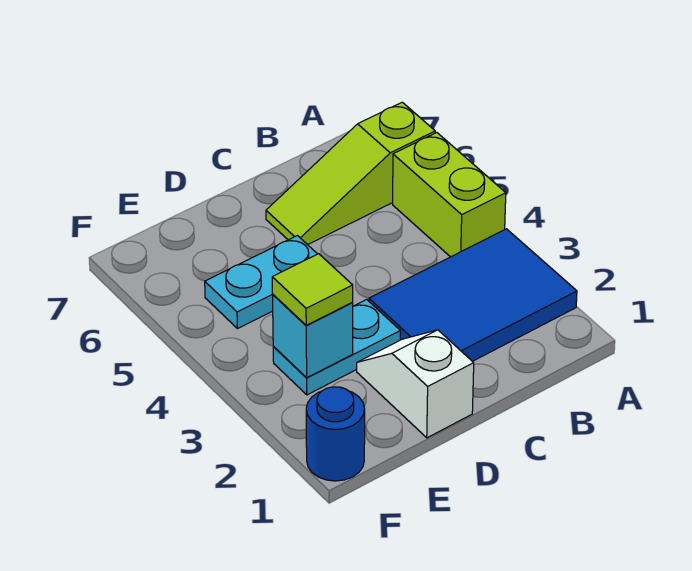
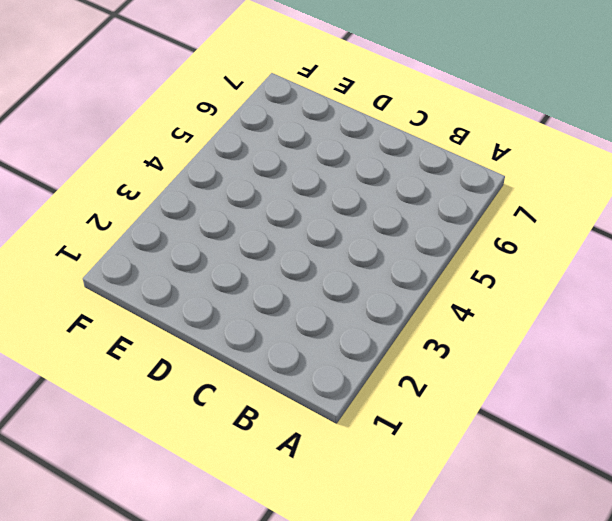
none -> blue tile A2:C3 level 1
none -> lime brick A4:A5 level 1

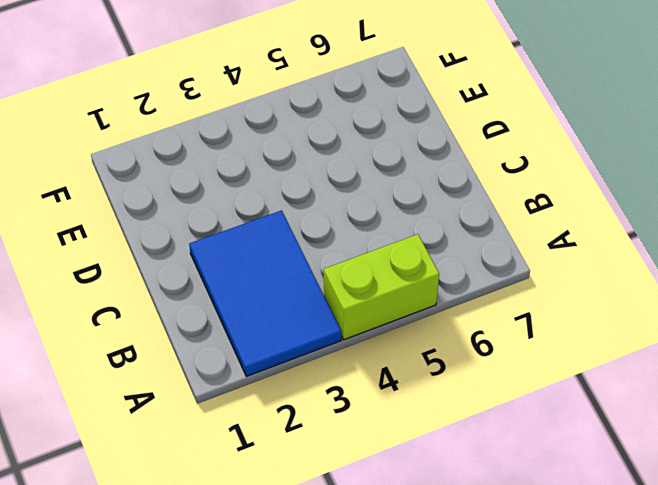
none -> lime slope A6:C6 level 1 top A
none -> white slope D1:D2 level 1 top 1

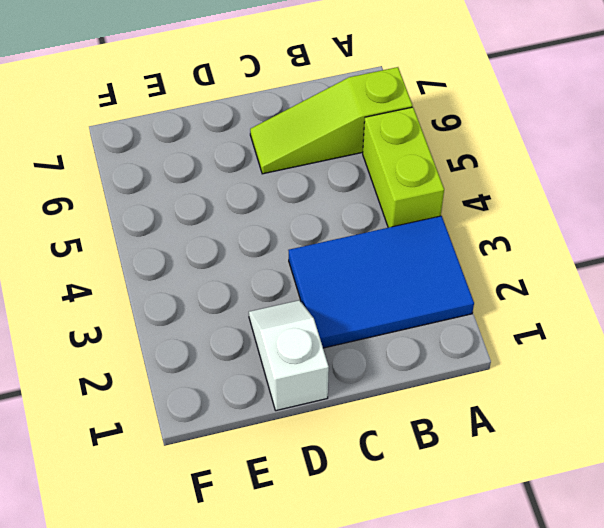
none -> cyan plate D3:E3 level 1
none -> cyan plate D5:E5 level 1

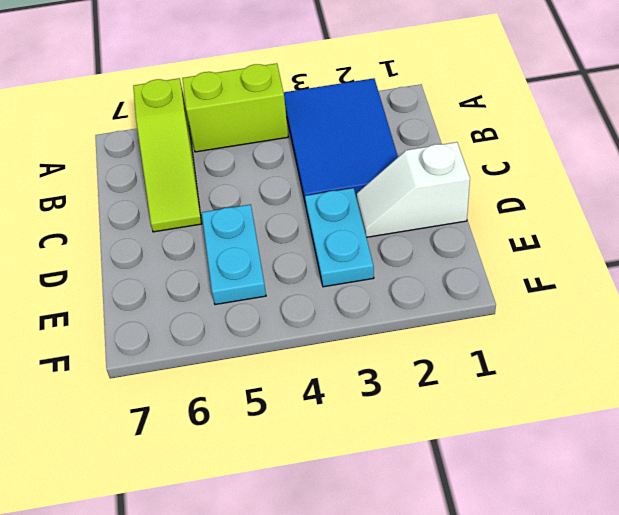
none -> blue round brick F1 level 1
none -> cyan brick E3 level 2

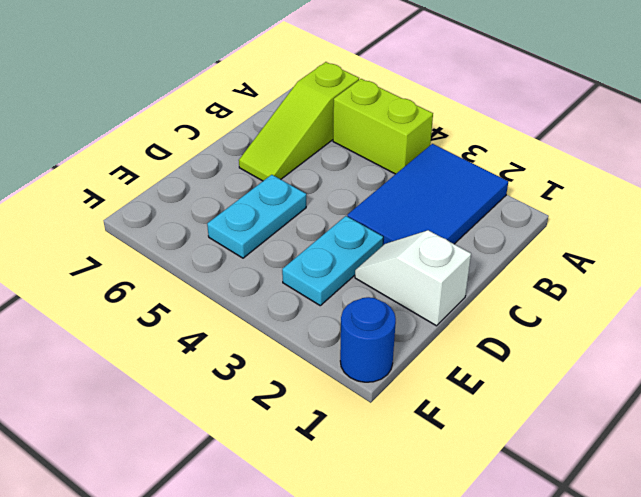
none -> cyan brick E3 level 2
none -> lime tile E3 level 3

